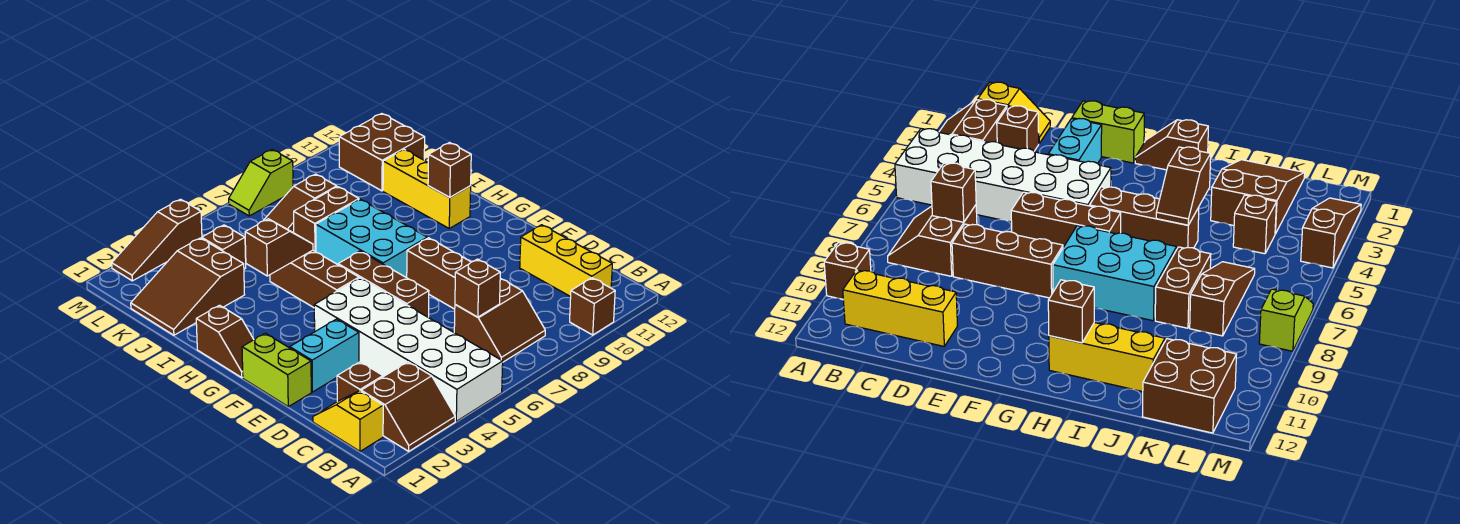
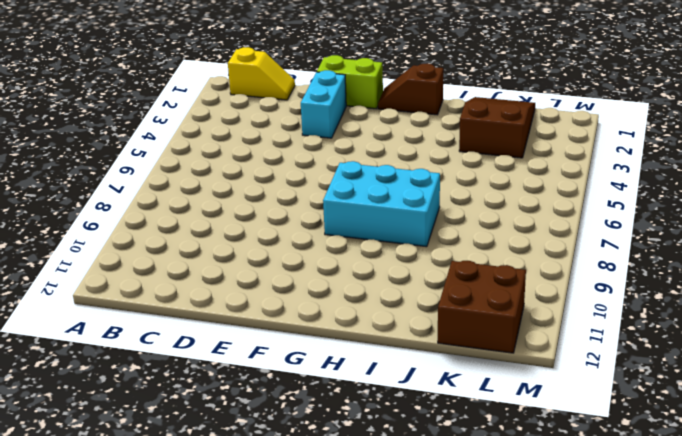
none -> brown slope A2:B3 level 1 top B
none -> white brick A4:F5 level 1
none -> brown brick A10 level 1

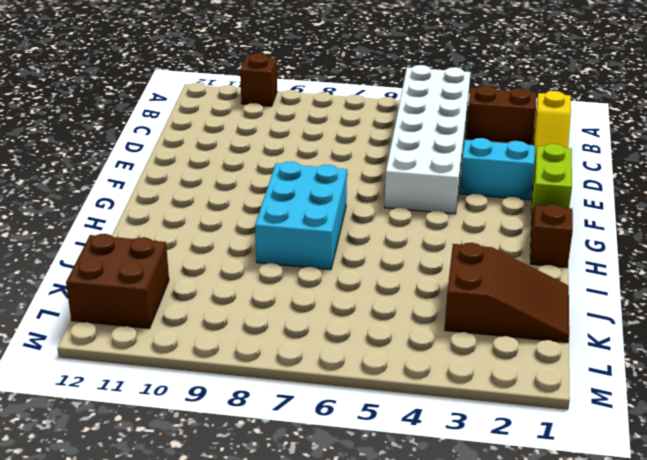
none -> brown slope B7:C8 level 1 top C
none -> yellow brick B11:D11 level 1
none -> brown brick C2 level 1

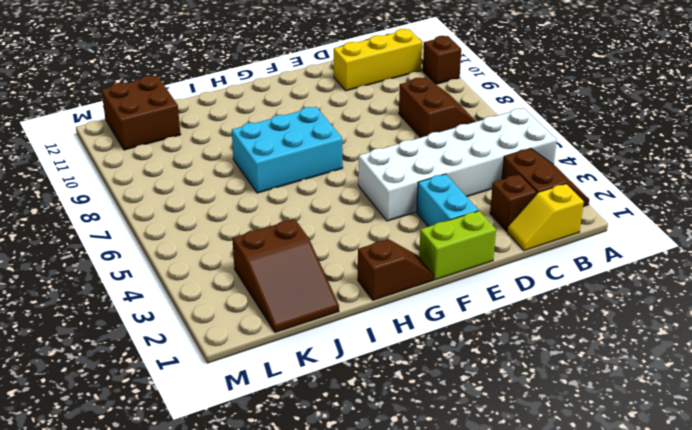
none -> brown brick D8:F8 level 1
none -> brown brick E6:G6 level 1
none -> brown brick G5:I5 level 1

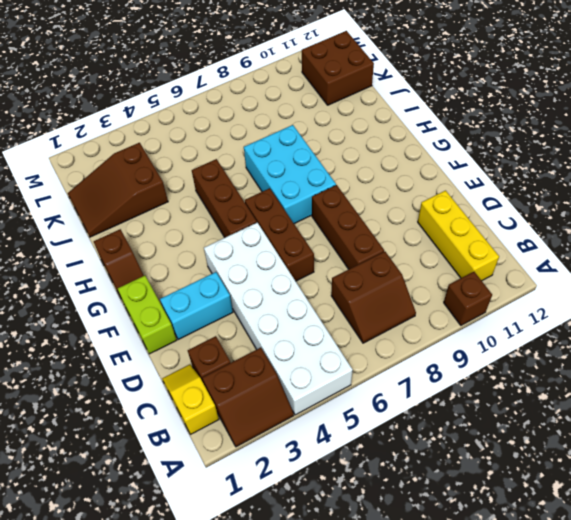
none -> yellow brick H11:J11 level 1
none -> brown brick J7:J8 level 1
none -> brown brick K4 level 1

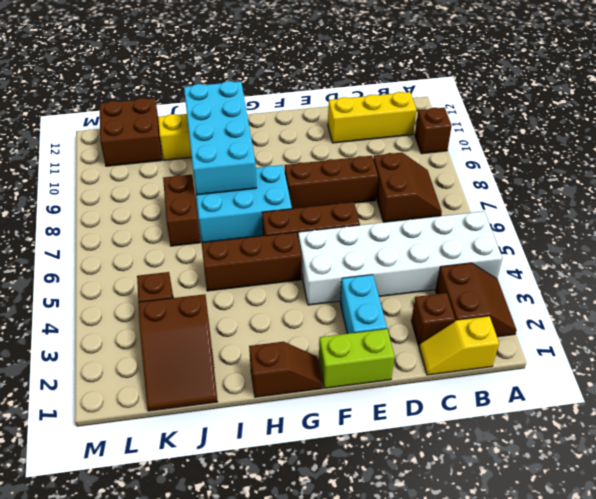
cyan brick H8:I11 level 2 -> brown brick H11 level 2
none -> brown slope K6:K8 level 1 top 8
none -> brown slope M2:M4 level 1 top 4
none -> lime slope M7:M8 level 1 top 8

